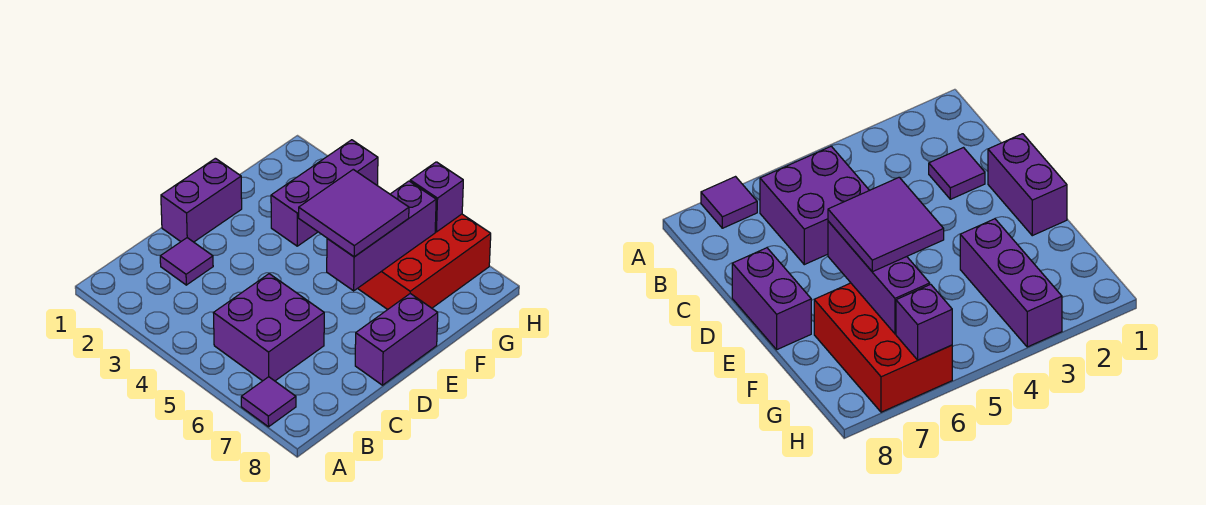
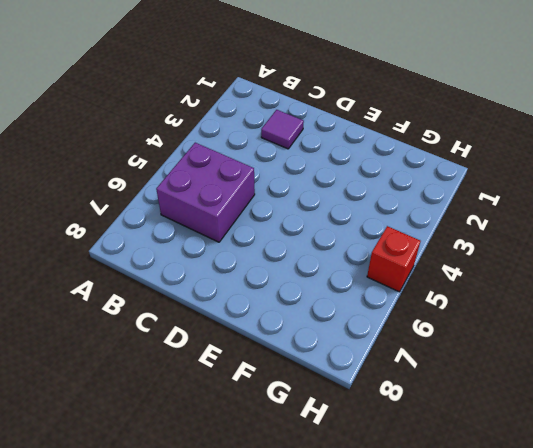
red brick H5 level 1 -> none
none -> purple tile A7 level 1
none -> purple brick D1:E1 level 1

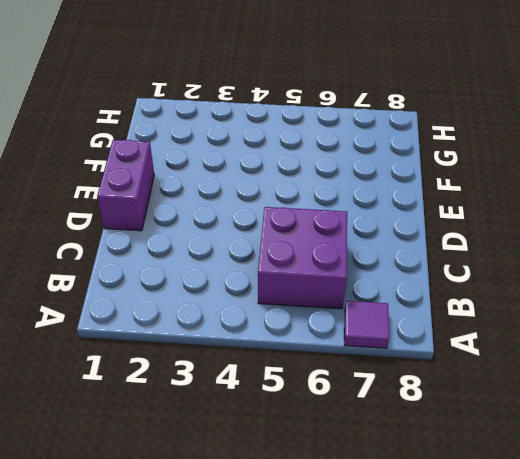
none -> purple tile C2 level 1
none -> purple brick D8:E8 level 1

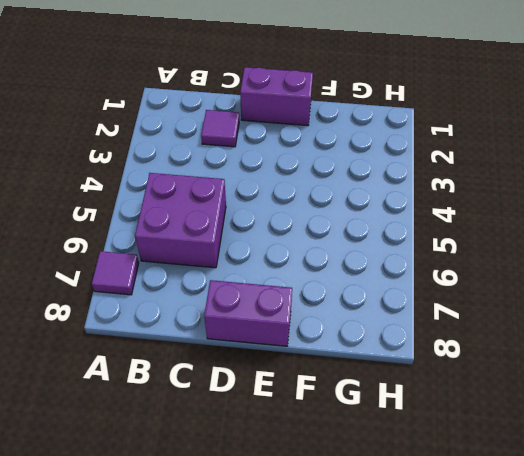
none -> purple brick F3:H3 level 1
none -> red brick F6:H7 level 1

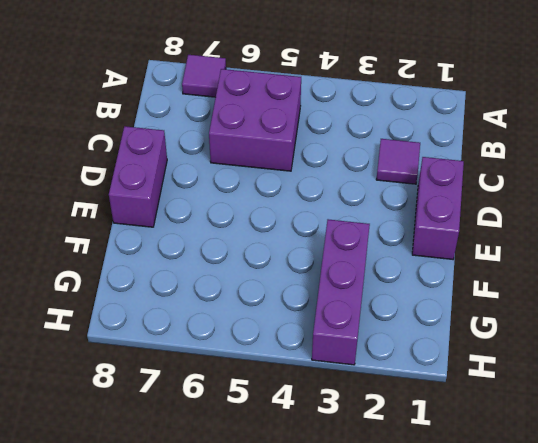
none -> red brick F6:H7 level 1
none -> purple brick E6:G6 level 2

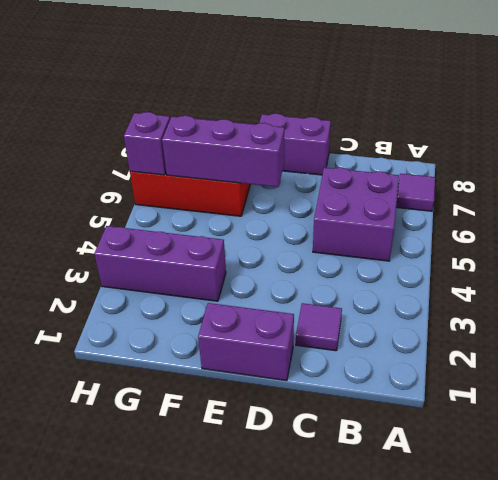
none -> purple tile E5:F6 level 3

